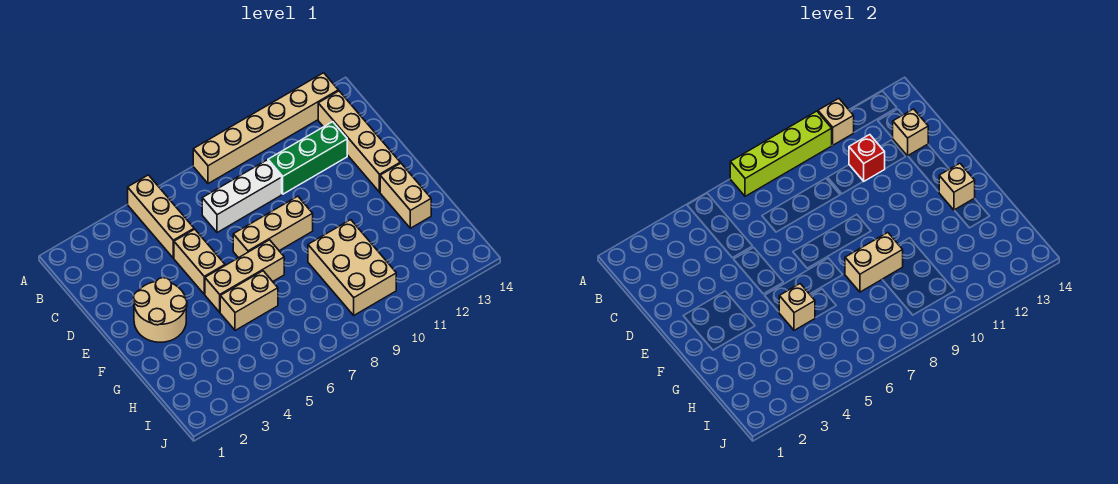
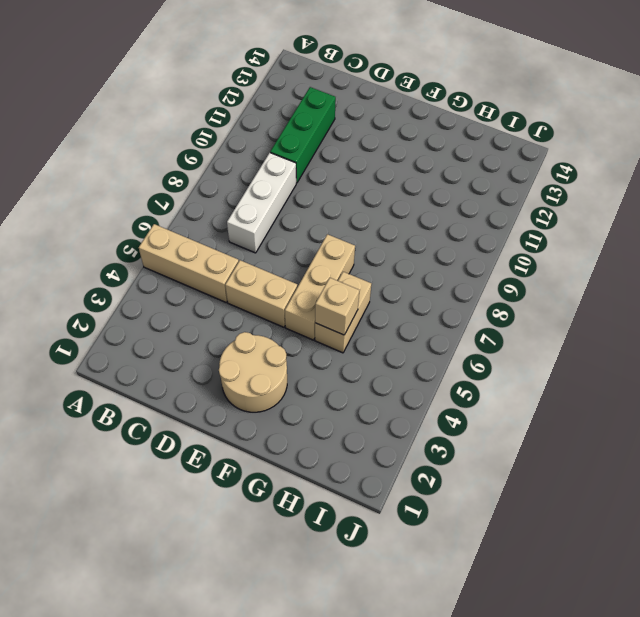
none -> tan brick A8:A13 level 1
none -> tan brick B13:E13 level 1
none -> tan brick E7:E9 level 1

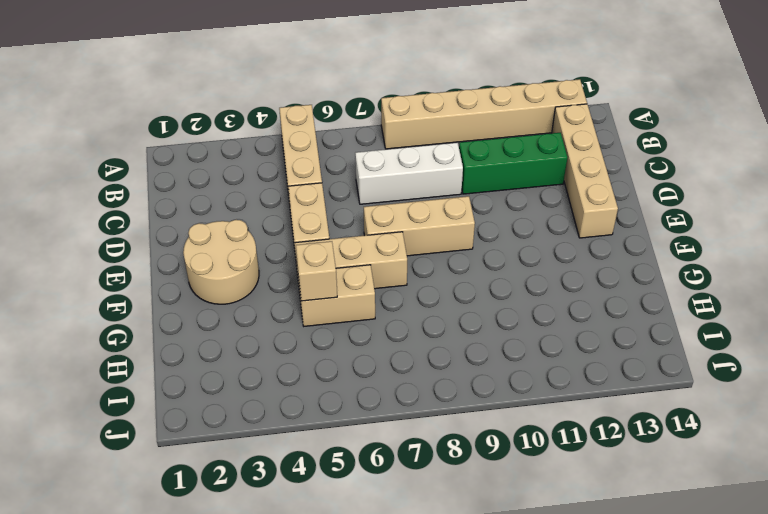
none -> tan brick F13:G13 level 1
none -> tan brick G9:I10 level 1
none -> lime brick A7:A10 level 2

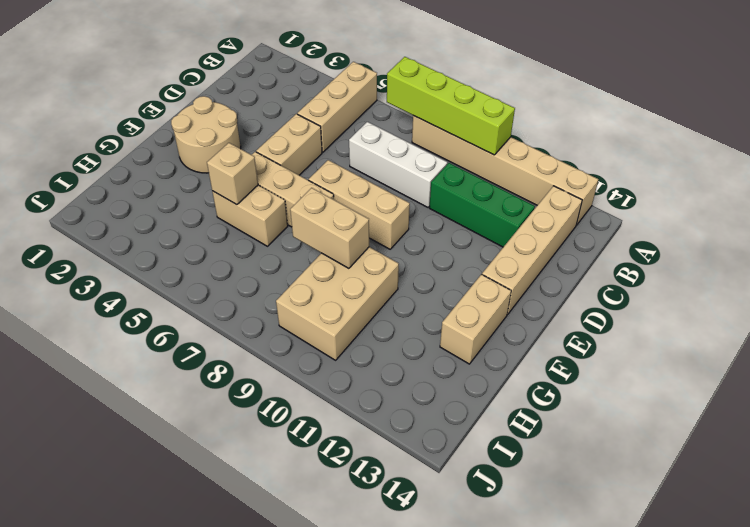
none -> tan brick A11 level 2
none -> red brick C11 level 2
none -> tan brick C13 level 2

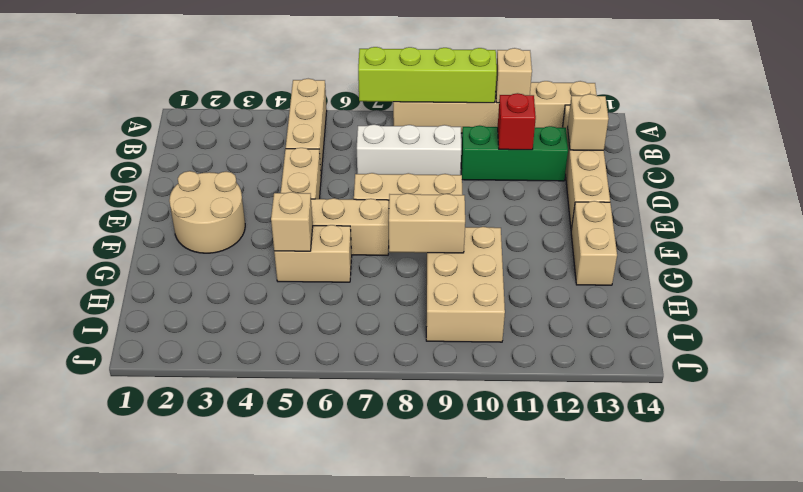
none -> tan brick F13 level 2

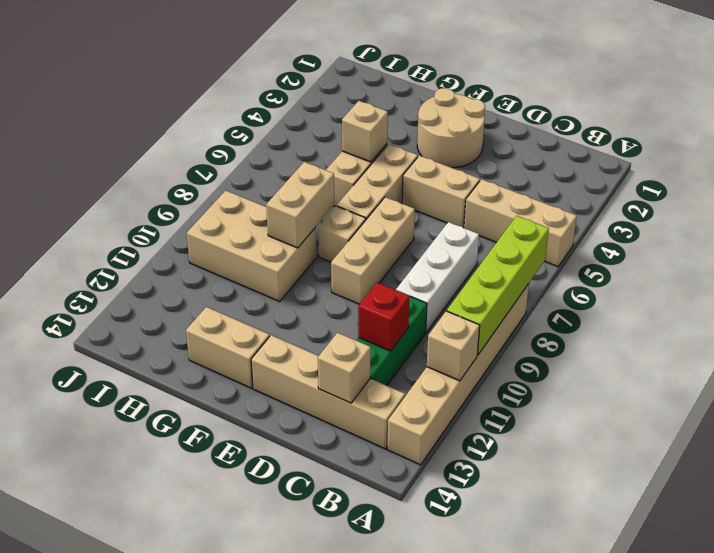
tan brick F8 level 1 -> tan brick F13 level 2

